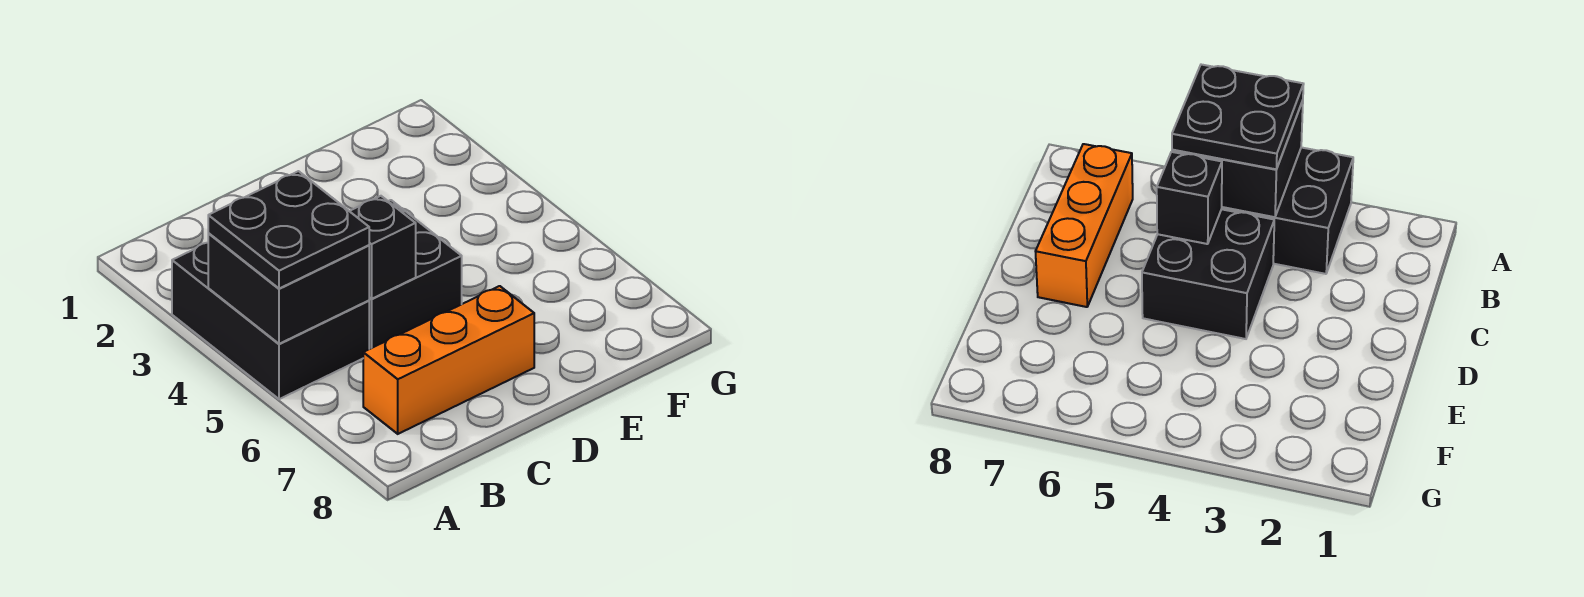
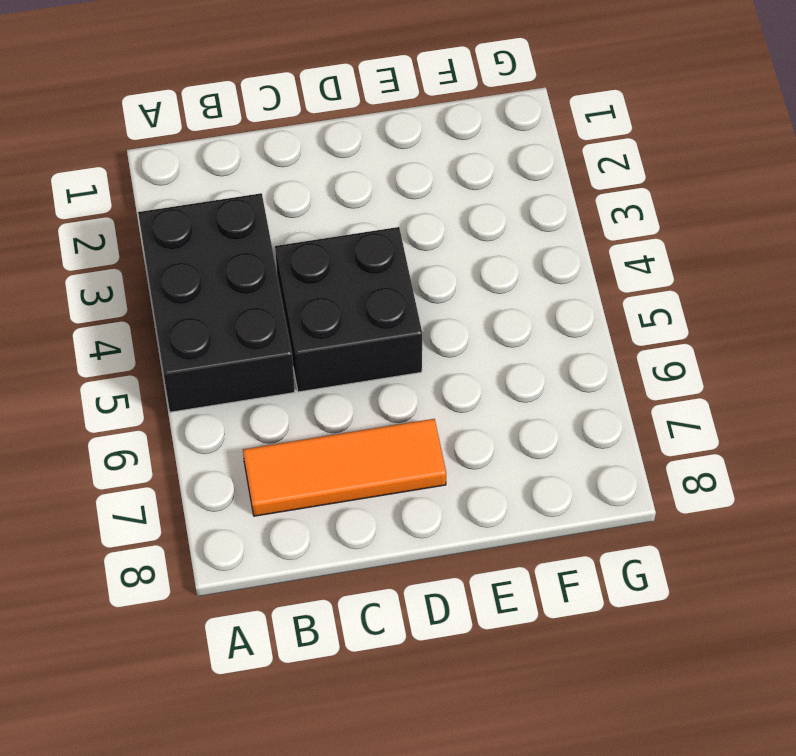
orange tile B7:D7 level 1 -> orange brick B7:D7 level 1
none -> black brick A4:B5 level 2
none -> black brick C5 level 2

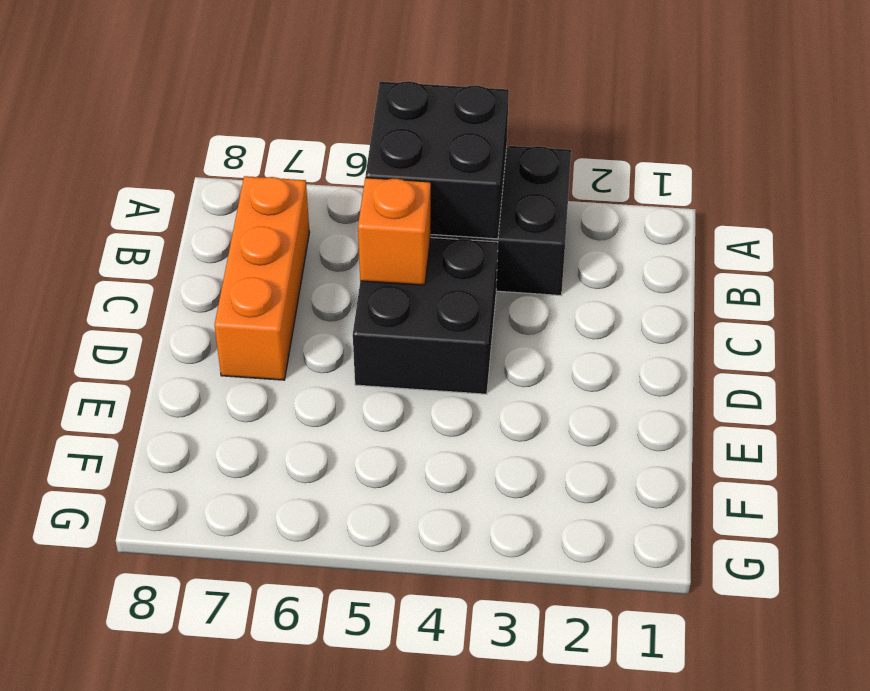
orange brick C5 level 2 -> black brick C5 level 2
none -> black plate A4:B5 level 3

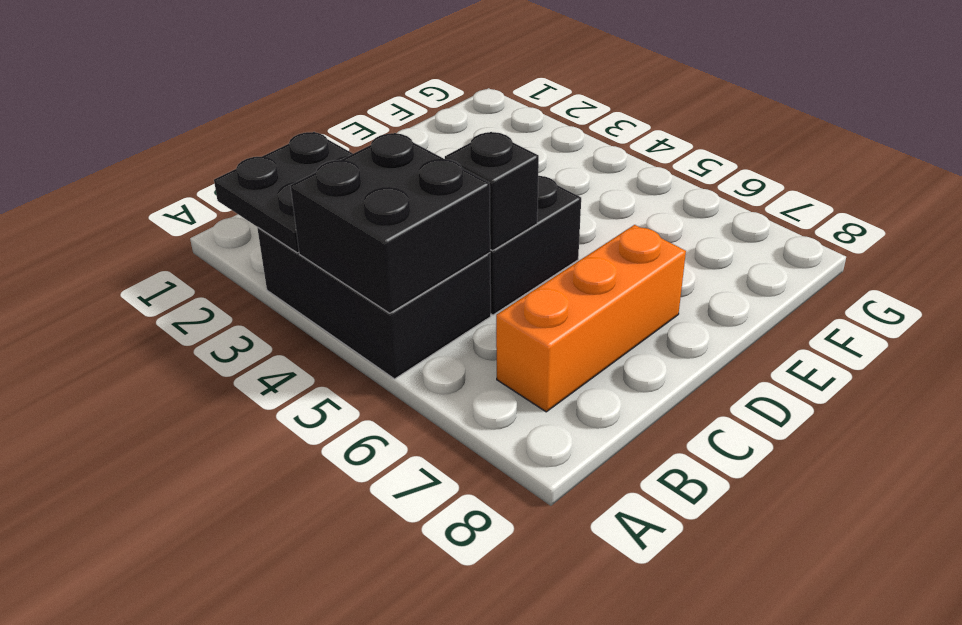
black plate A2:B3 level 2 -> black plate A4:B5 level 3

